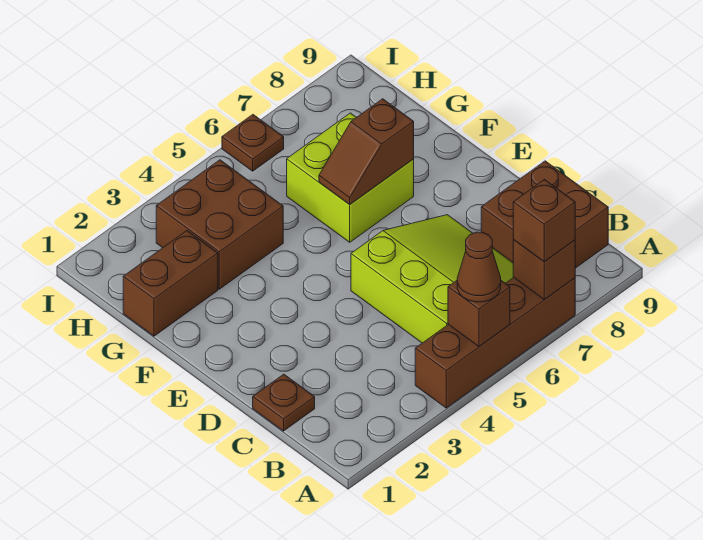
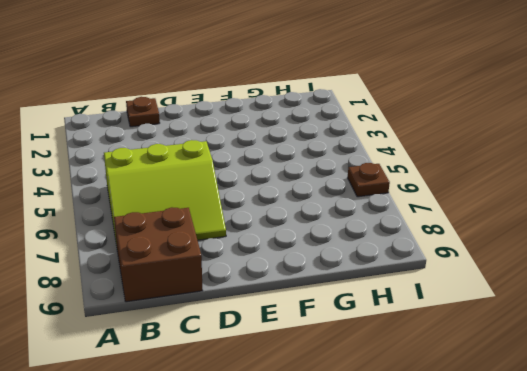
none -> brown brick A4:A7 level 1
none -> lime brick F6:G7 level 1
none -> brown brick G1:G2 level 1

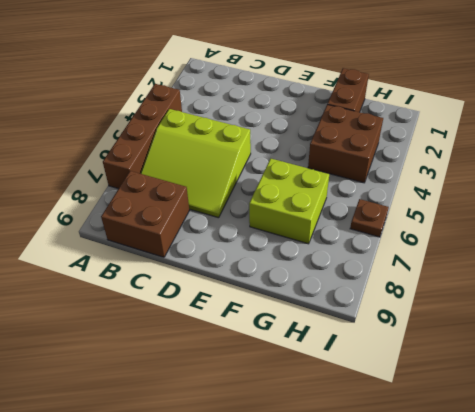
none -> brown plate C1 level 1
none -> brown brick A5 level 2
none -> brown brick A7 level 2

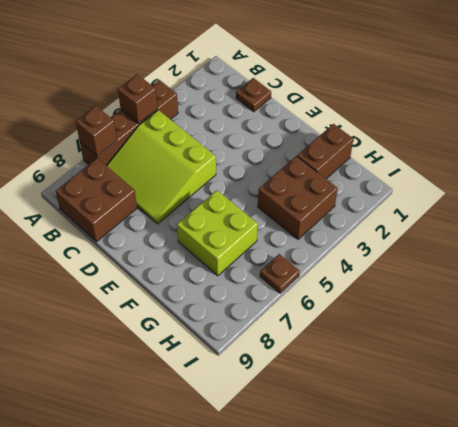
none -> brown slope F6:F7 level 2 top 7
none -> brown cone A5 level 3
none -> brown brick A7 level 3

